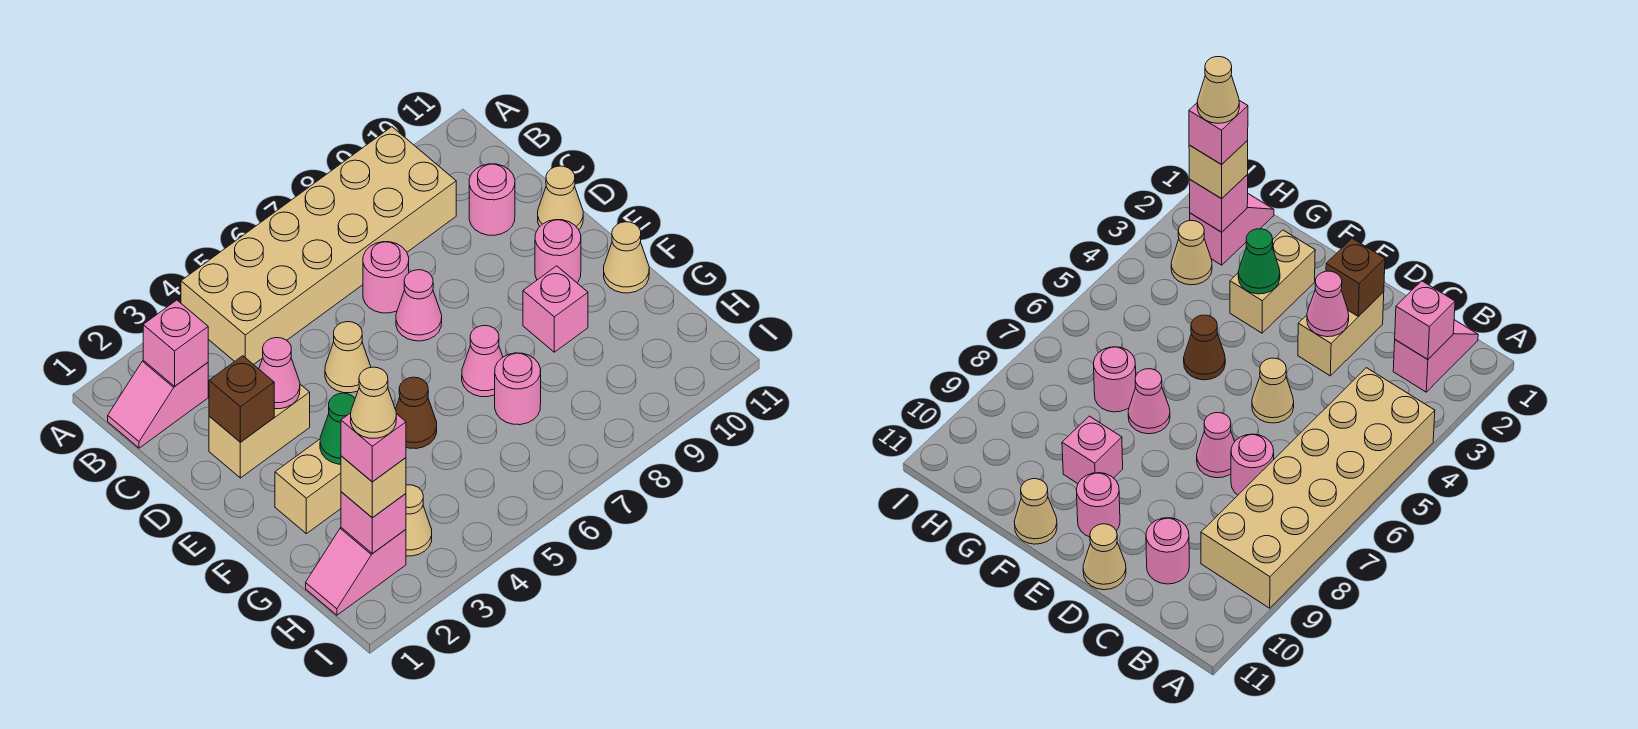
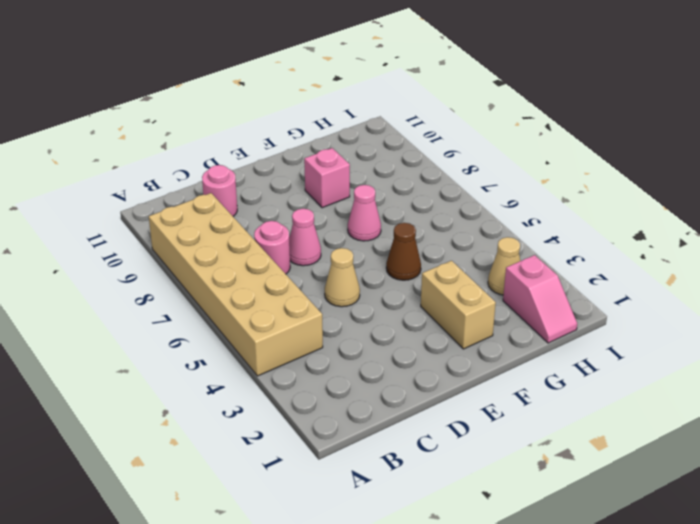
none -> pink slope B1:B2 level 1 top 2
none -> tan brick D2:D3 level 1
none -> tan cone D11 level 1

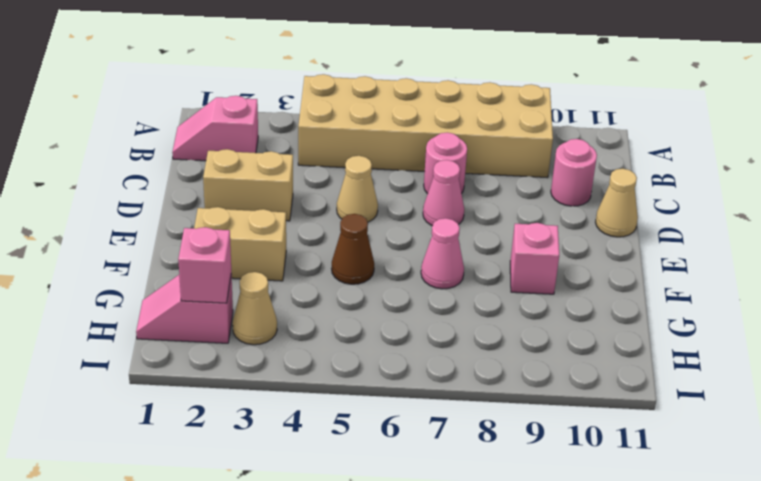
none -> pink round brick E10 level 1
none -> tan cone F11 level 1
none -> pink round brick G7 level 1

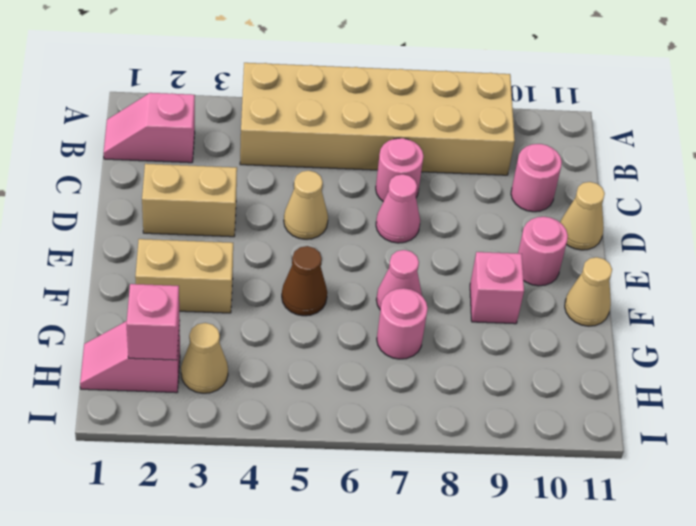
none -> pink brick B2 level 2
none -> brown brick D2 level 2
none -> pink cone D3 level 2

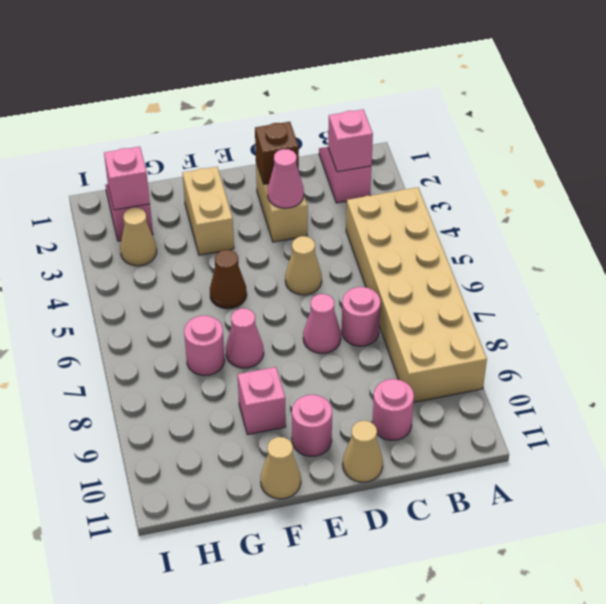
none -> green cone F3 level 2
none -> tan brick H2 level 3
none -> pink brick H2 level 4

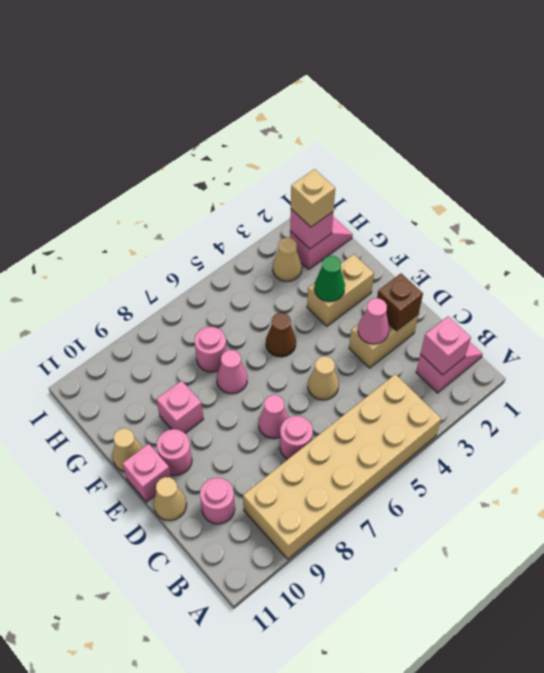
pink brick E11 level 1 -> pink brick H2 level 4
none -> tan cone H2 level 5

